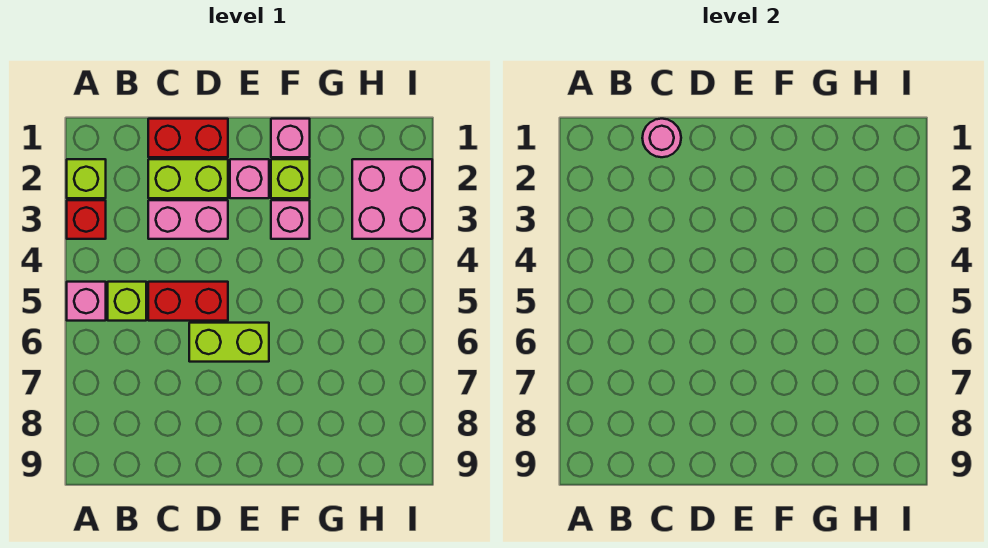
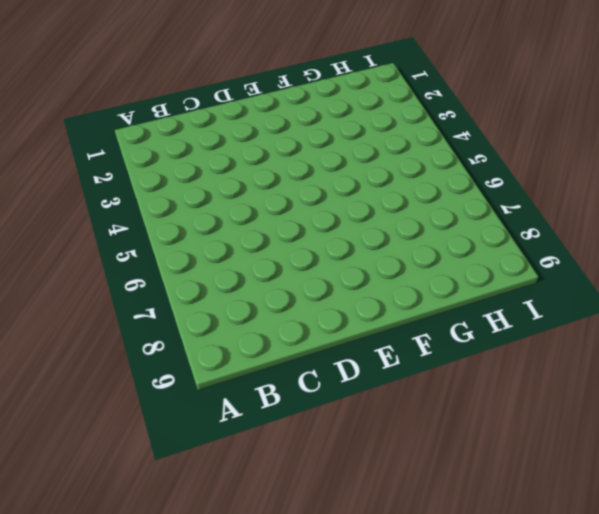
none -> lime brick A2 level 1
none -> red brick A3 level 1
none -> pink brick A5 level 1

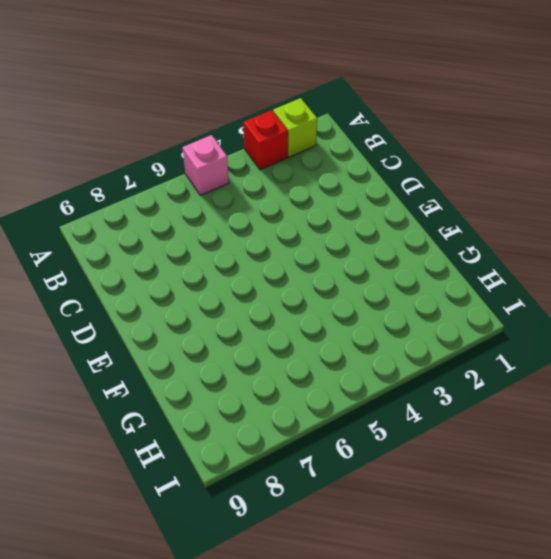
none -> lime brick B5 level 1
none -> red brick C1:D1 level 1
none -> lime brick C2:D2 level 1

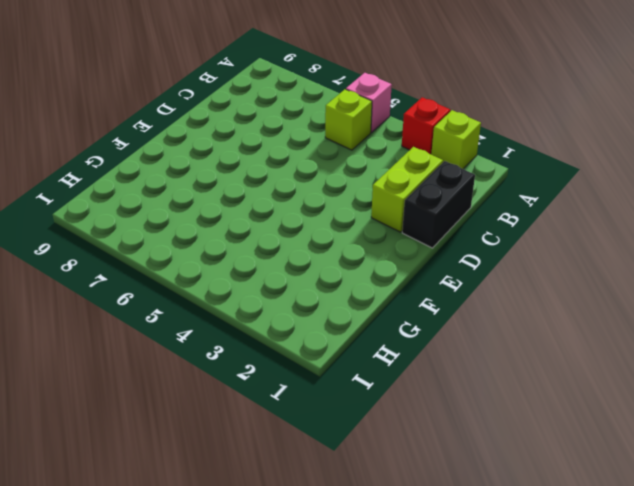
black brick C1:D1 level 1 -> red brick C1:D1 level 1
none -> pink brick C3:D3 level 1
none -> red brick C5:D5 level 1
none -> lime brick D6:E6 level 1

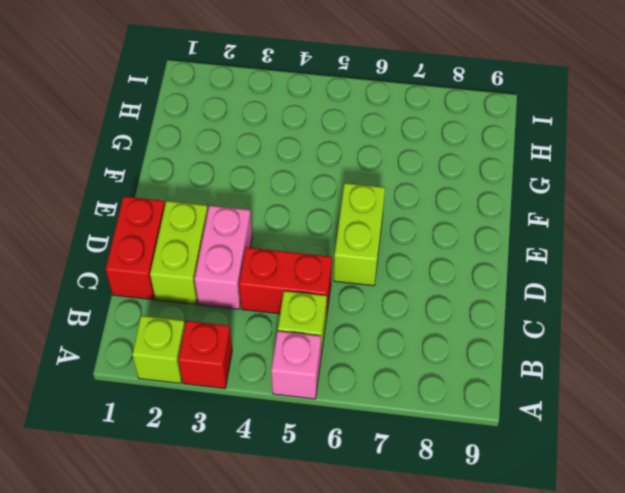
red brick C4:C5 level 1 -> red brick C5:D5 level 1
none -> pink brick E2 level 1
none -> pink brick F1 level 1
none -> lime brick F2 level 1

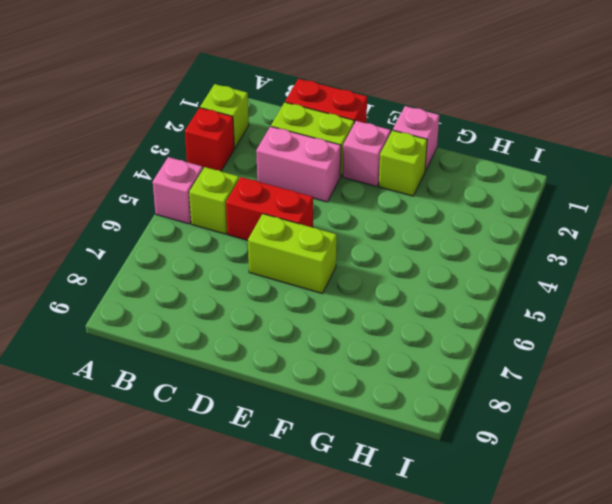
none -> pink brick F3 level 1
none -> pink brick H2:I3 level 1
none -> pink round brick C1 level 2

